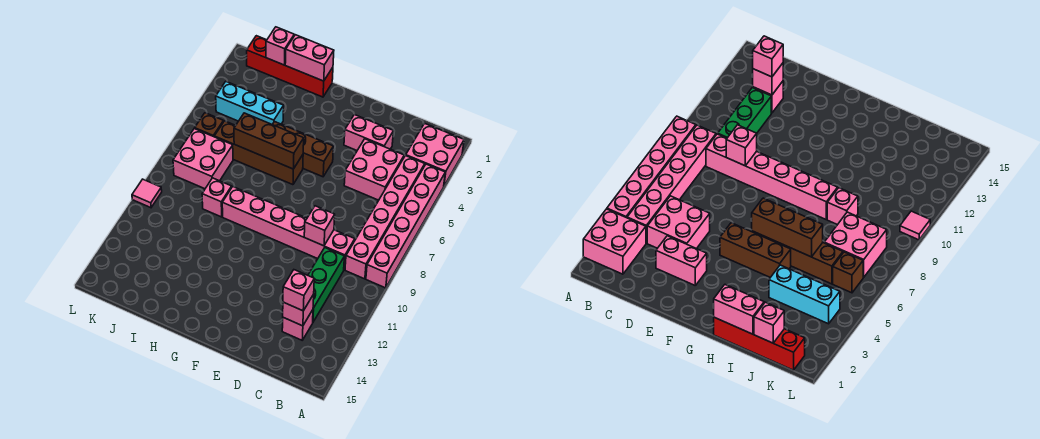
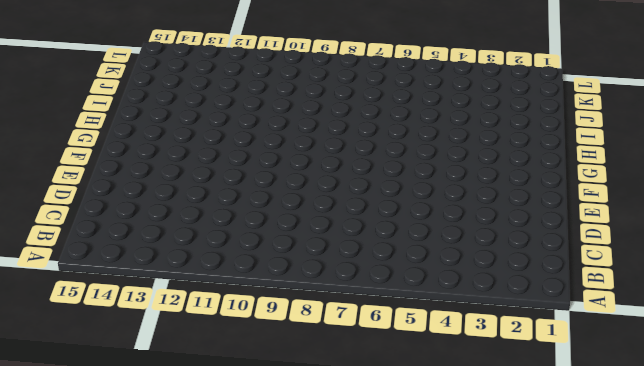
none -> pink brick A2:B3 level 1
none -> pink brick A4:A9 level 1
none -> pink brick B4:B9 level 1

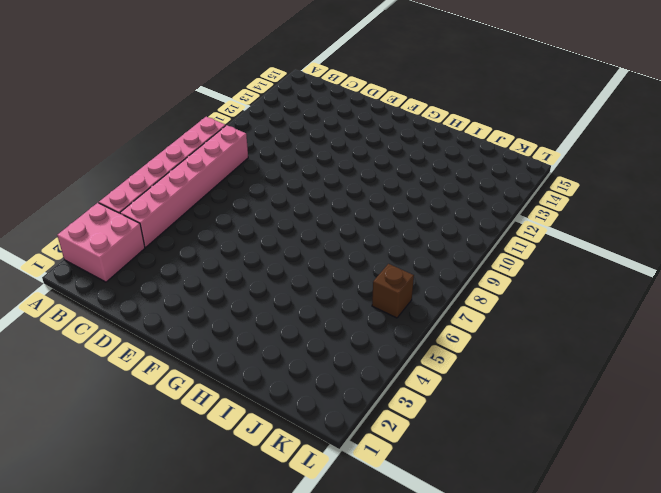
none -> pink brick C4:D5 level 1
none -> pink brick C9:H9 level 1
none -> green brick C10:C12 level 1

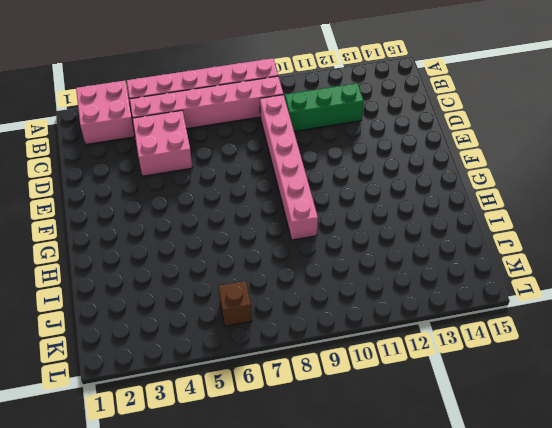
none -> pink brick C13 level 1
none -> pink brick D3:E3 level 1
none -> brown brick F5:H5 level 1

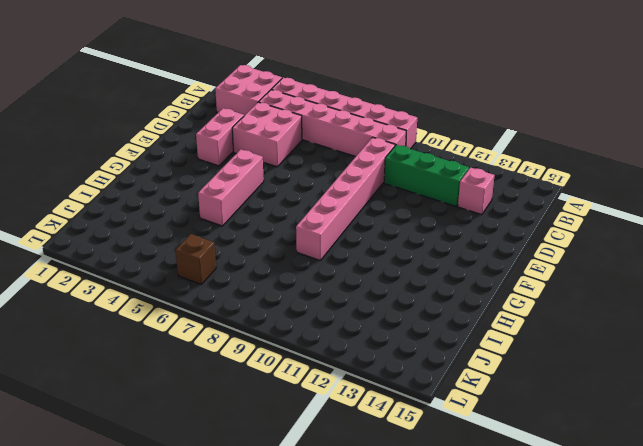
pink brick F5:H5 level 1 -> brown brick F5:H5 level 1
none -> brown brick G6:J6 level 1
none -> red brick H1:K1 level 1
none -> cyan brick I4:K4 level 1

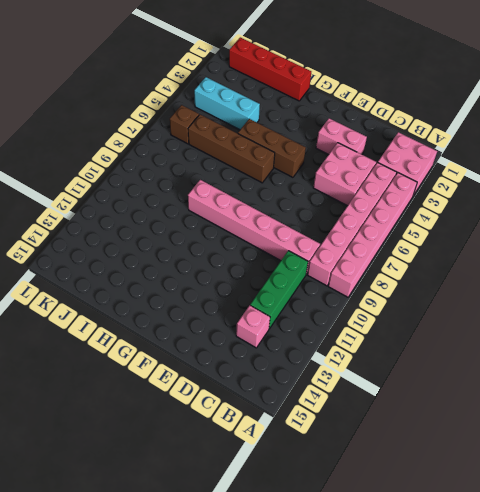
none -> pink brick I9 level 1
none -> pink brick J7:K8 level 1
none -> pink tile L10 level 1

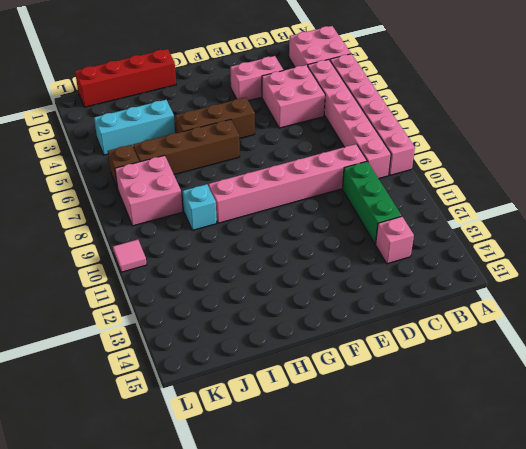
cyan brick I9 level 1 -> pink brick I9 level 1
none -> pink brick C13 level 2
none -> pink brick D9 level 2
none -> brown brick G6:I6 level 2

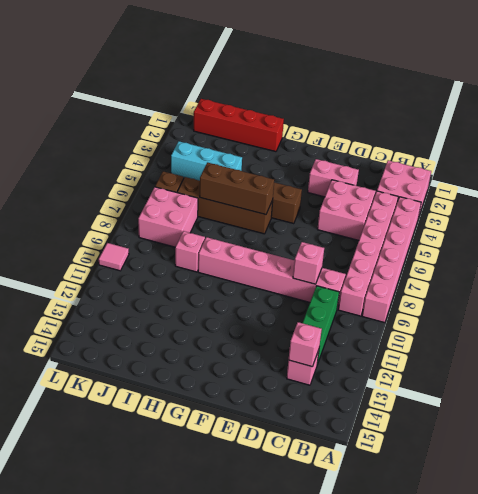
none -> pink brick H1:I1 level 2
none -> pink brick J1 level 2
none -> pink brick C13 level 3

